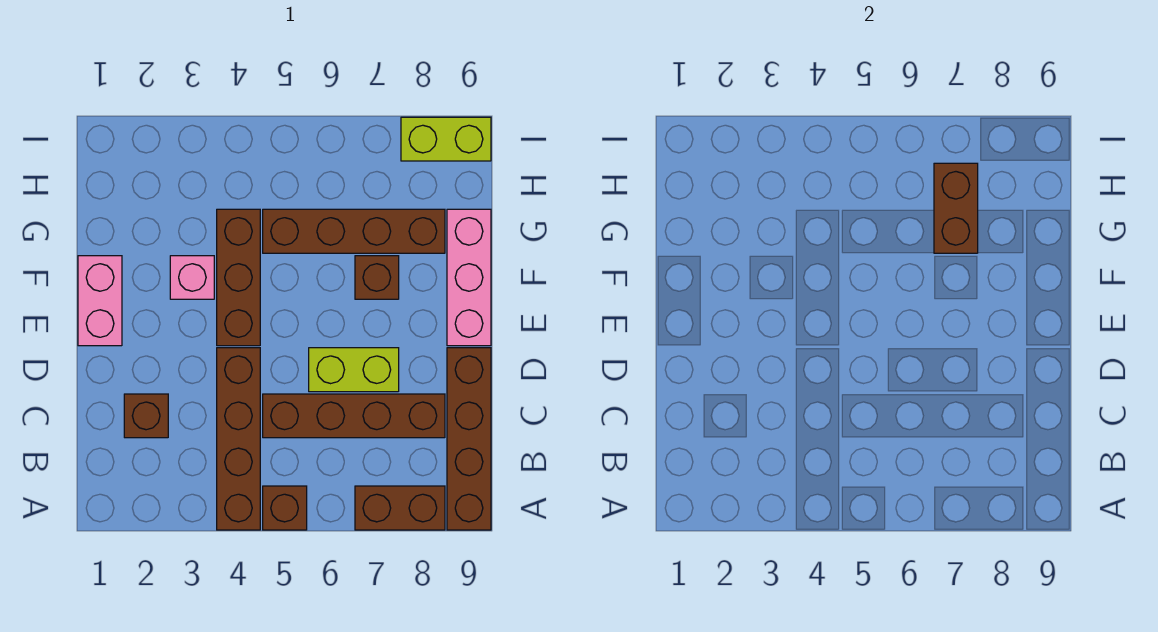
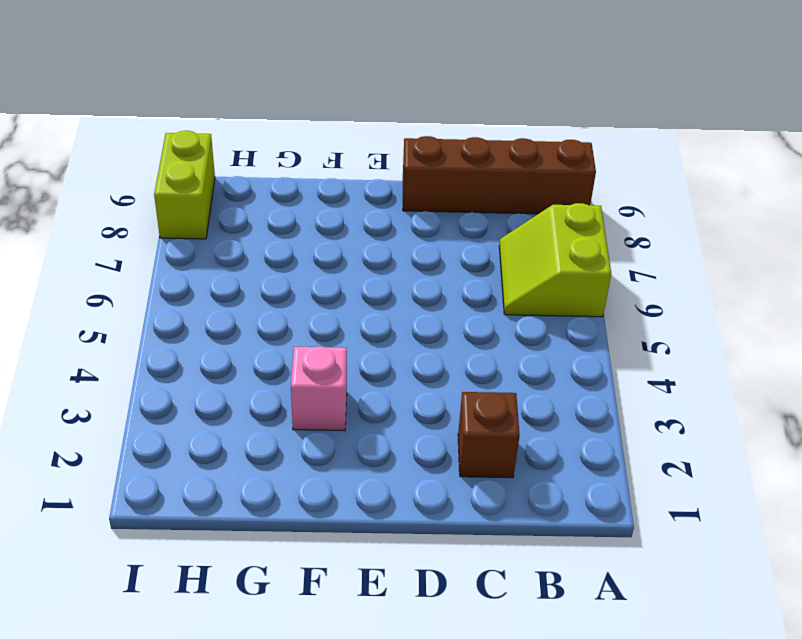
lime slope A6:B7 level 1 top A -> brown brick A7:A8 level 1
none -> brown brick A4:D4 level 1
none -> brown brick A5 level 1
none -> brown brick C5:C8 level 1

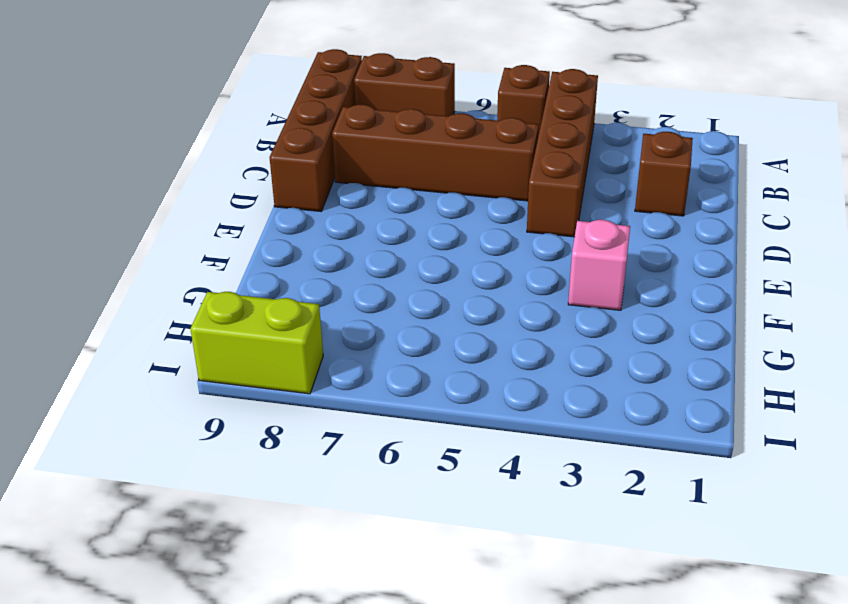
none -> lime brick D6:D7 level 1
none -> pink brick E1:F1 level 1
none -> brown brick E4:G4 level 1

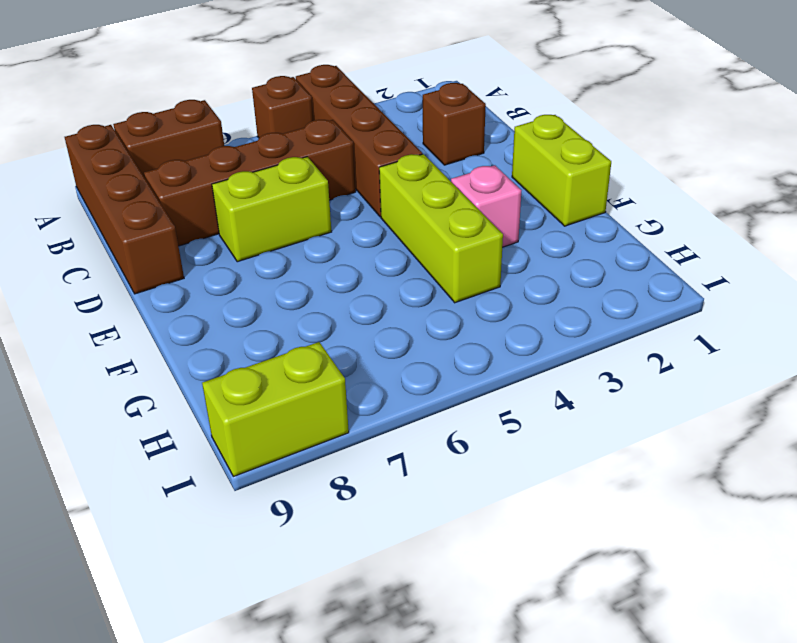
lime brick E1:F1 level 1 -> pink brick E1:F1 level 1
lime brick E4:G4 level 1 -> brown brick E4:G4 level 1
none -> pink brick E9:G9 level 1
none -> brown brick F7 level 1
none -> brown brick G5:G8 level 1

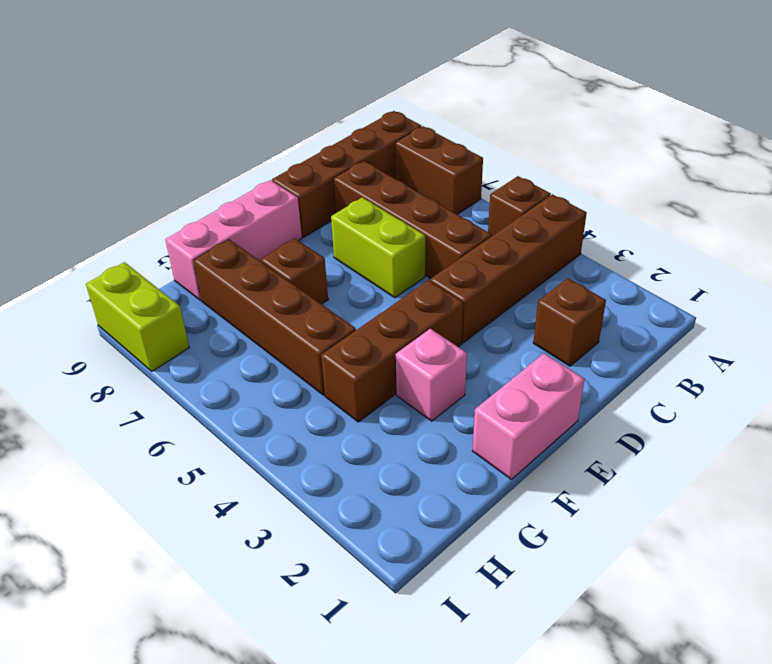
none -> brown brick G7:H7 level 2

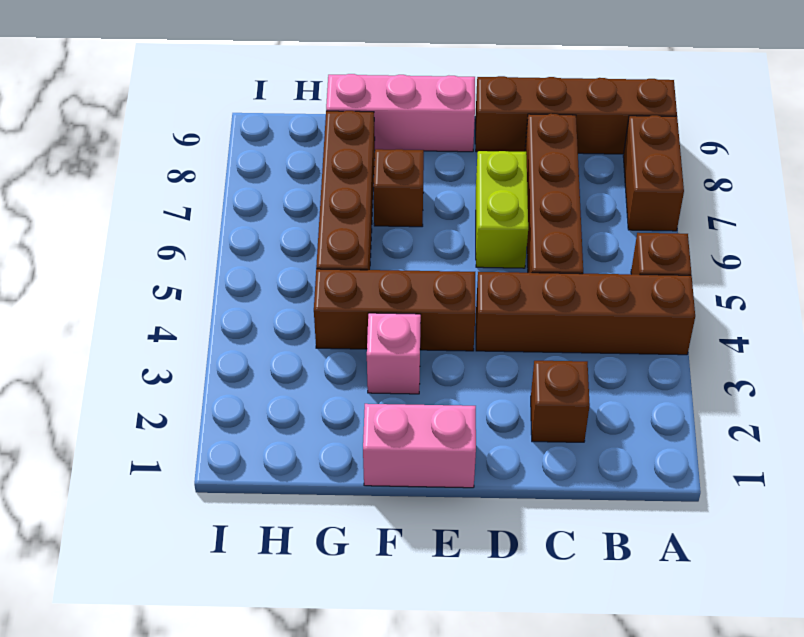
none -> lime brick I8:I9 level 1
none -> brown brick G7:H7 level 2

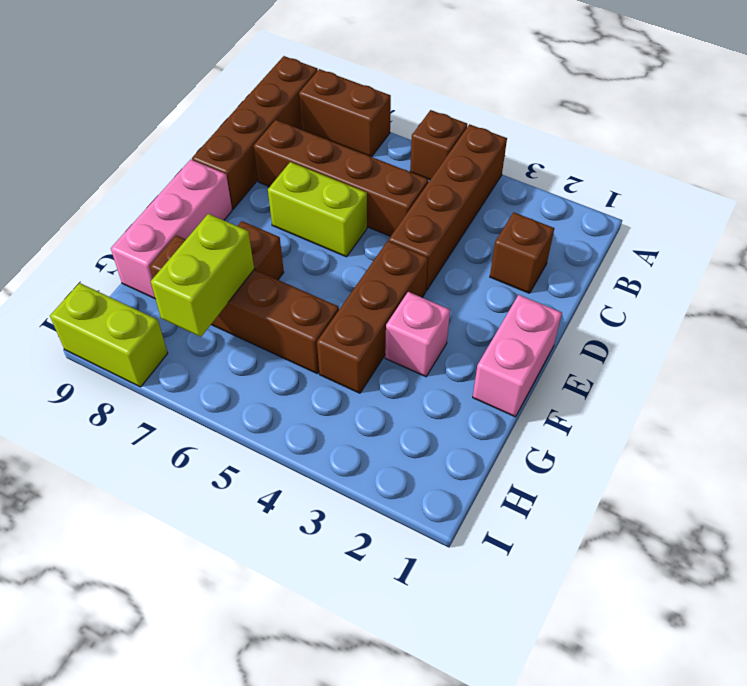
lime brick G7:H7 level 2 -> brown brick G7:H7 level 2

